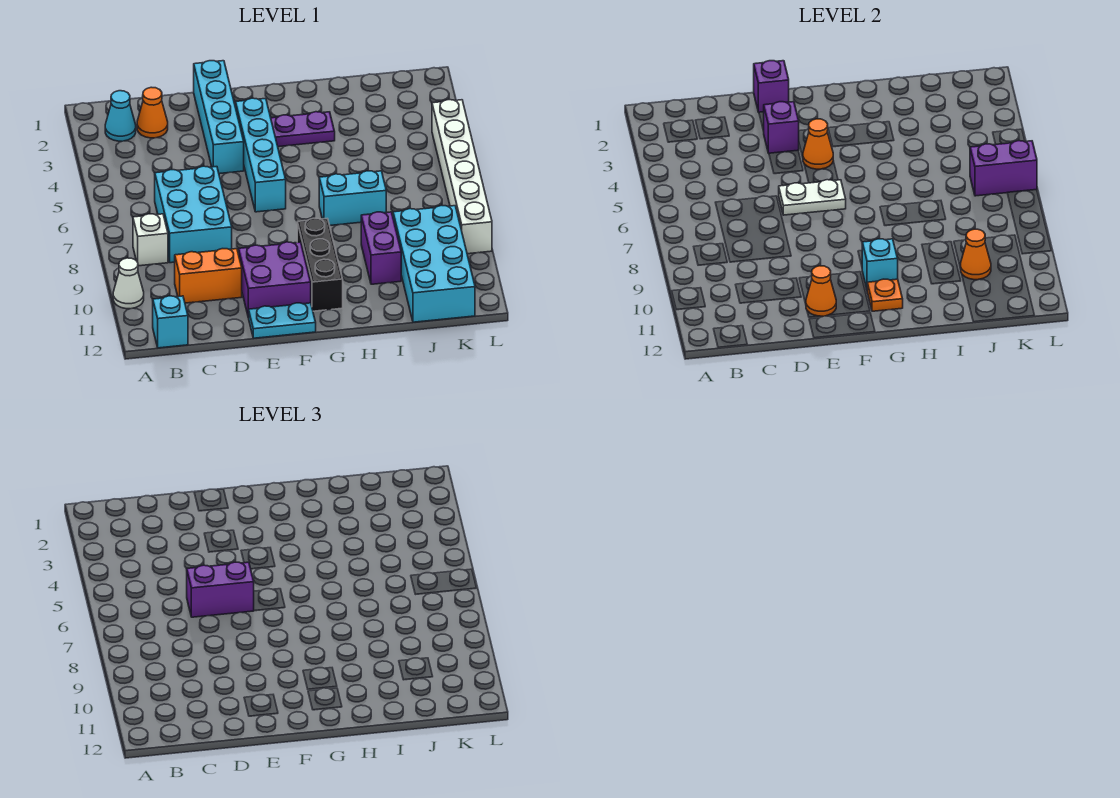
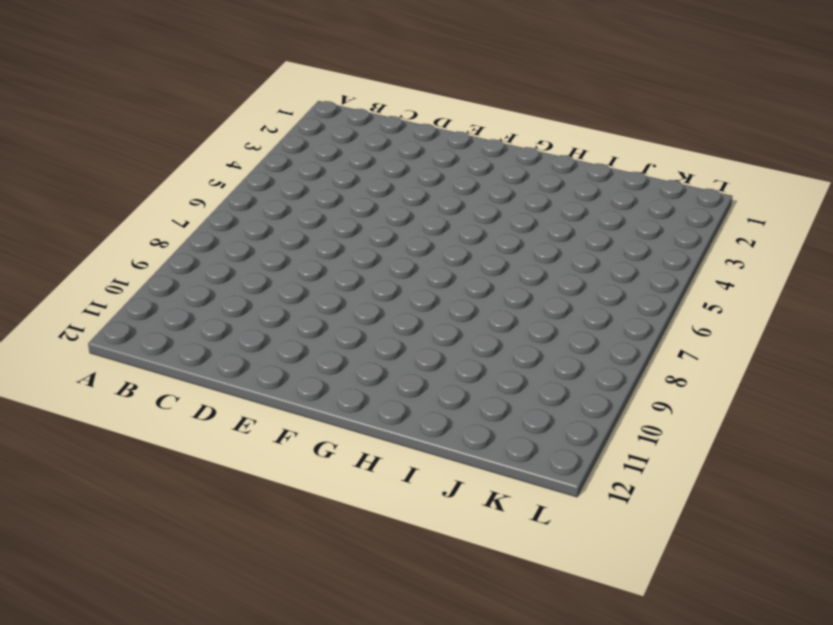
none -> white cone A10 level 1
none -> cyan cone B2 level 1
none -> white brick B8 level 1

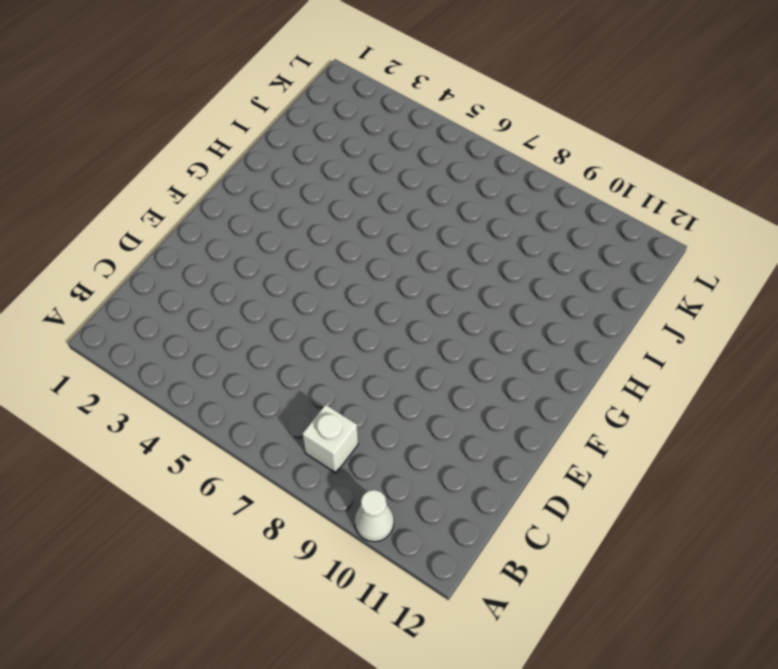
none -> cyan cone B2 level 1
none -> cyan brick B12 level 1
none -> orange cone C2 level 1

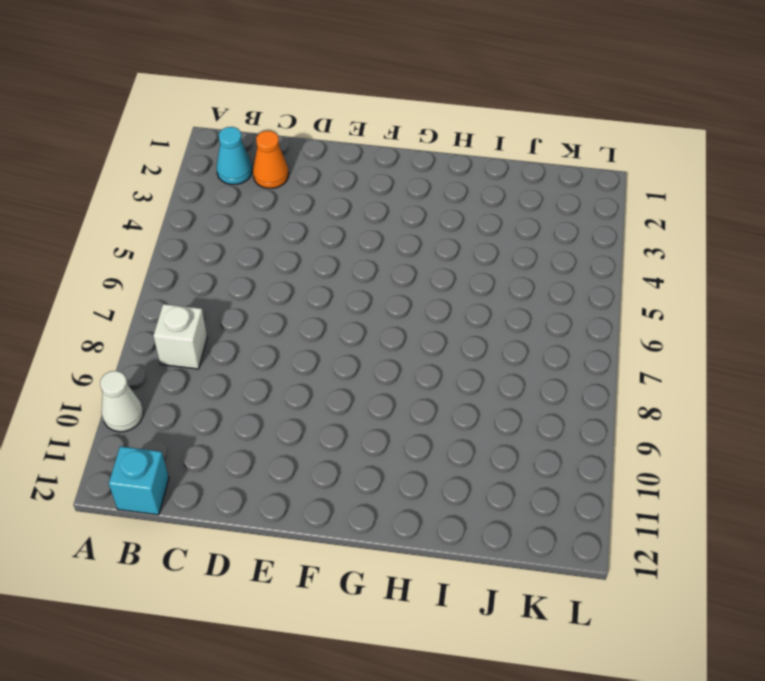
none -> cyan brick C6:D8 level 1
none -> orange brick C10:D10 level 1
none -> cyan brick E1:E4 level 1

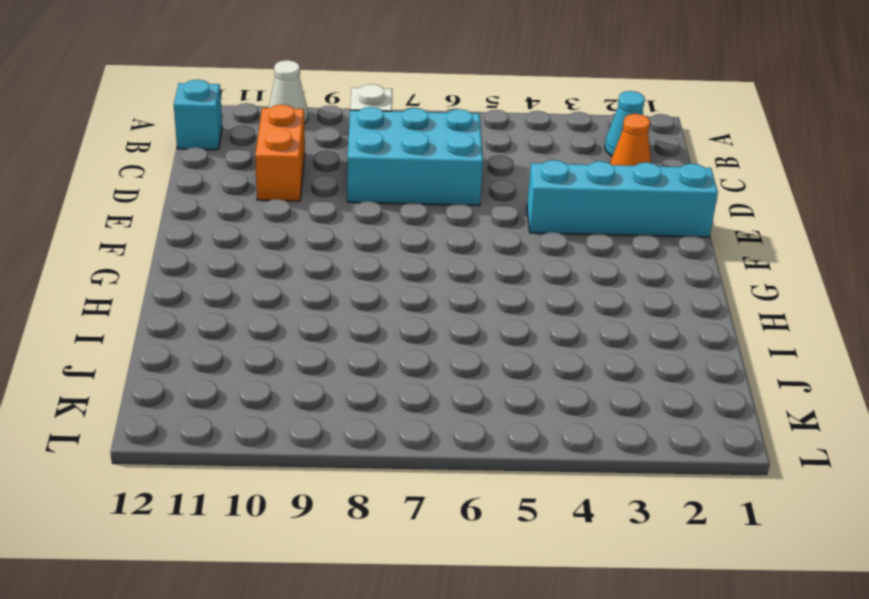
none -> purple brick E10:F11 level 1
none -> cyan plate E12:F12 level 1
none -> cyan brick F3:F6 level 1

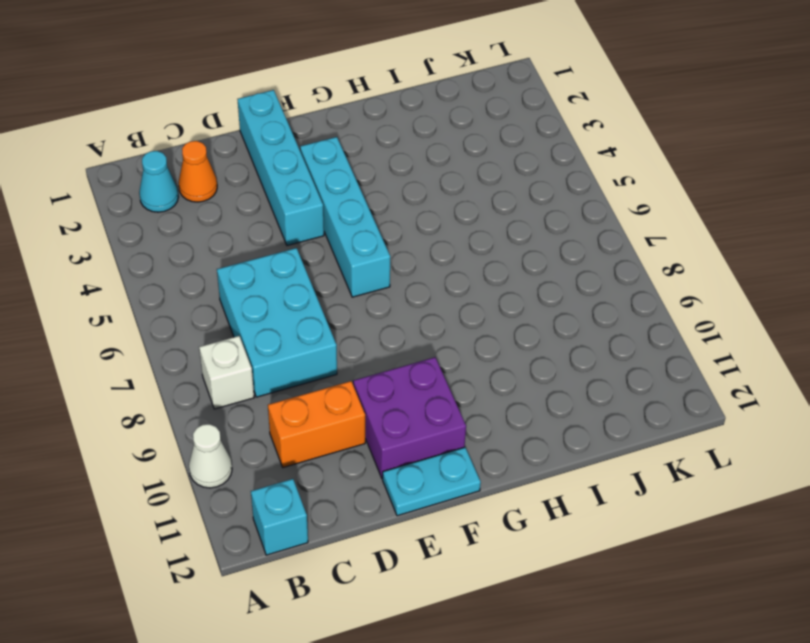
none -> purple plate G3:H3 level 1
none -> black brick G9:G11 level 1
none -> cyan brick H7:I7 level 1

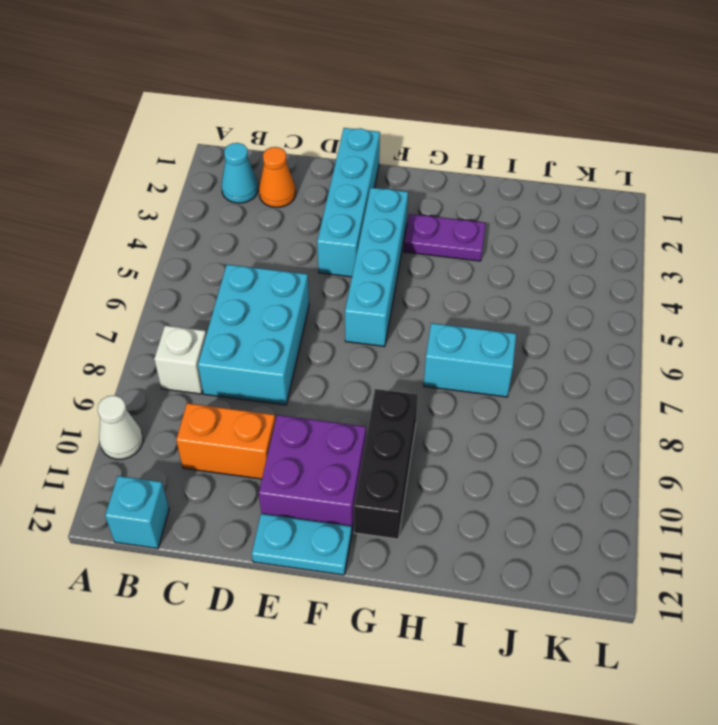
none -> purple brick I9:I10 level 1
none -> cyan brick J9:K12 level 1
none -> white brick L4:L9 level 1

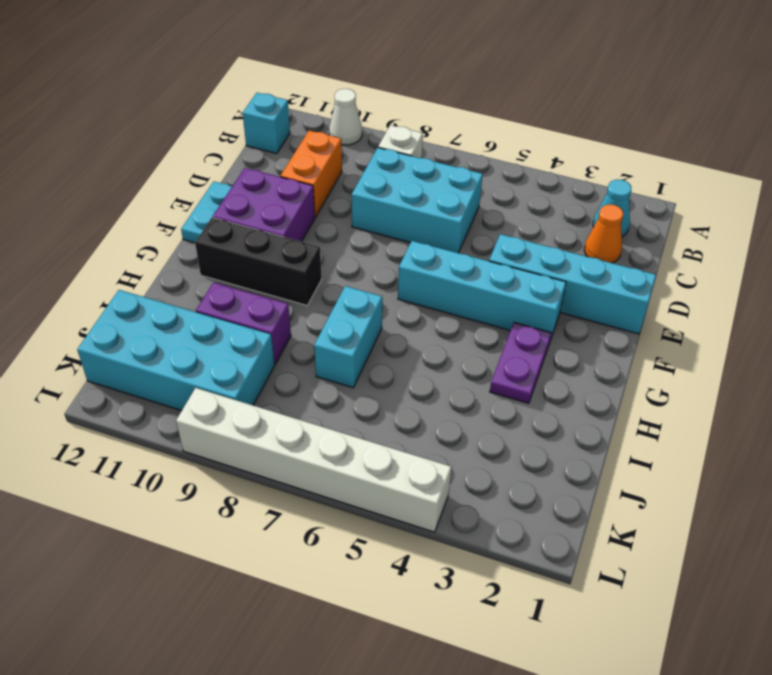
none -> purple brick E1 level 2
none -> purple brick E3 level 2
none -> white plate E6:F6 level 2

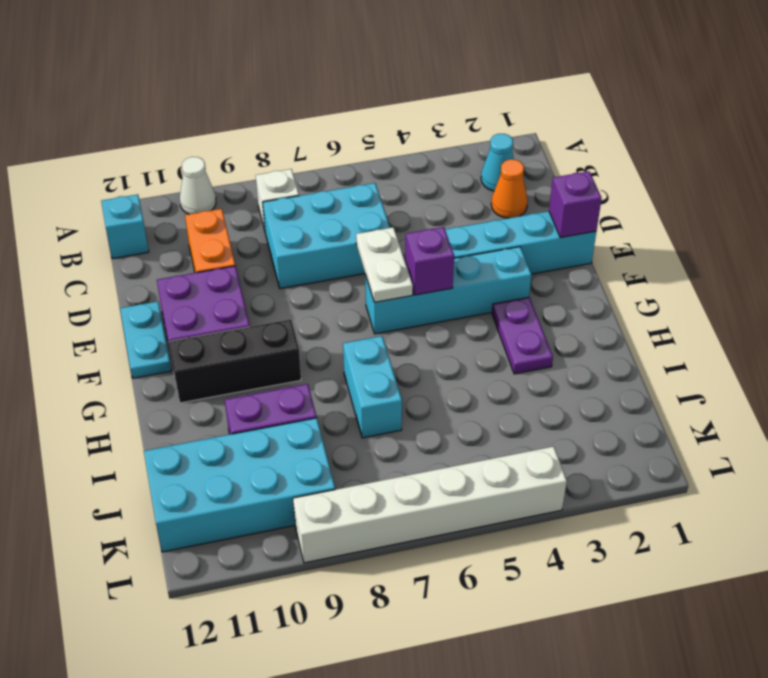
purple brick F5 level 2 -> purple brick E3 level 2
none -> orange cone E11 level 2
none -> orange cone F4 level 2
none -> cyan brick G10 level 2

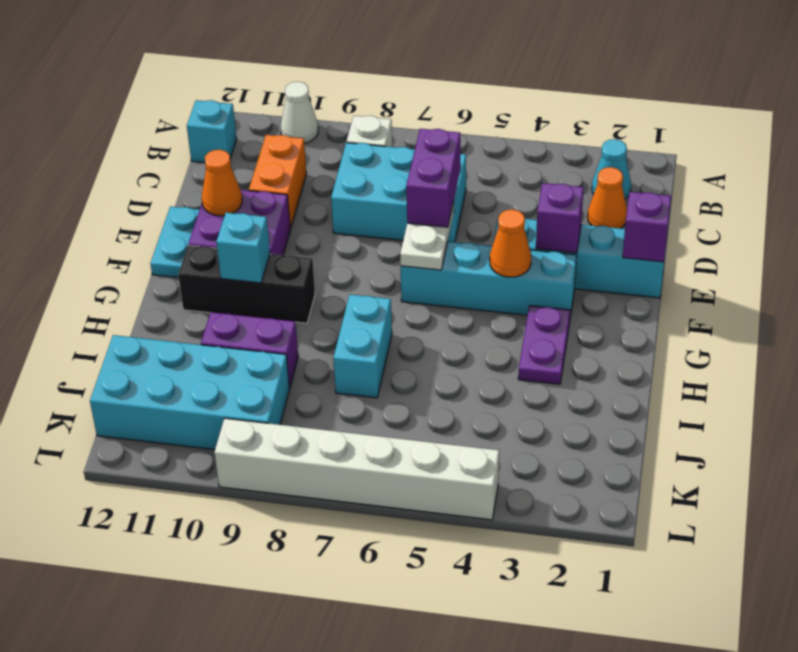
none -> orange plate G11 level 2
none -> orange cone J10 level 2
none -> purple brick K6:L6 level 2

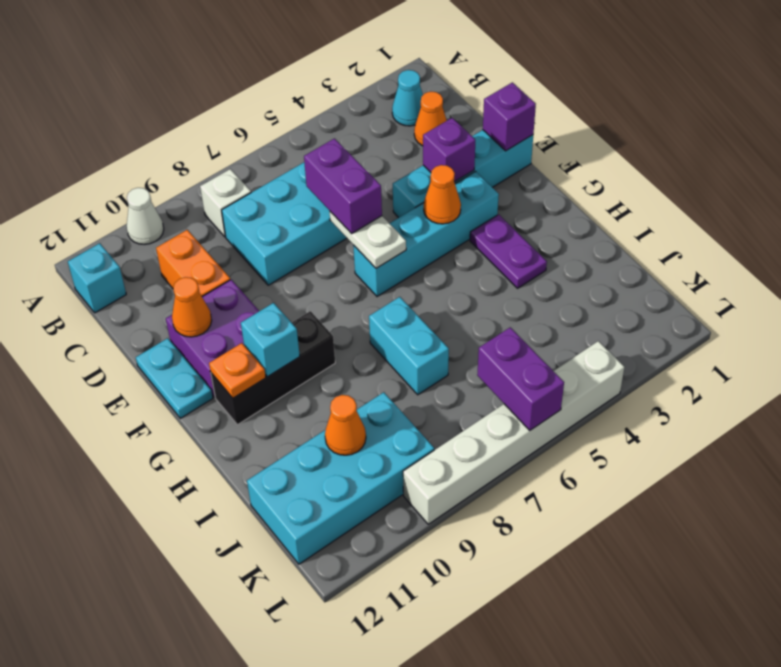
none -> purple brick I9:I10 level 1

